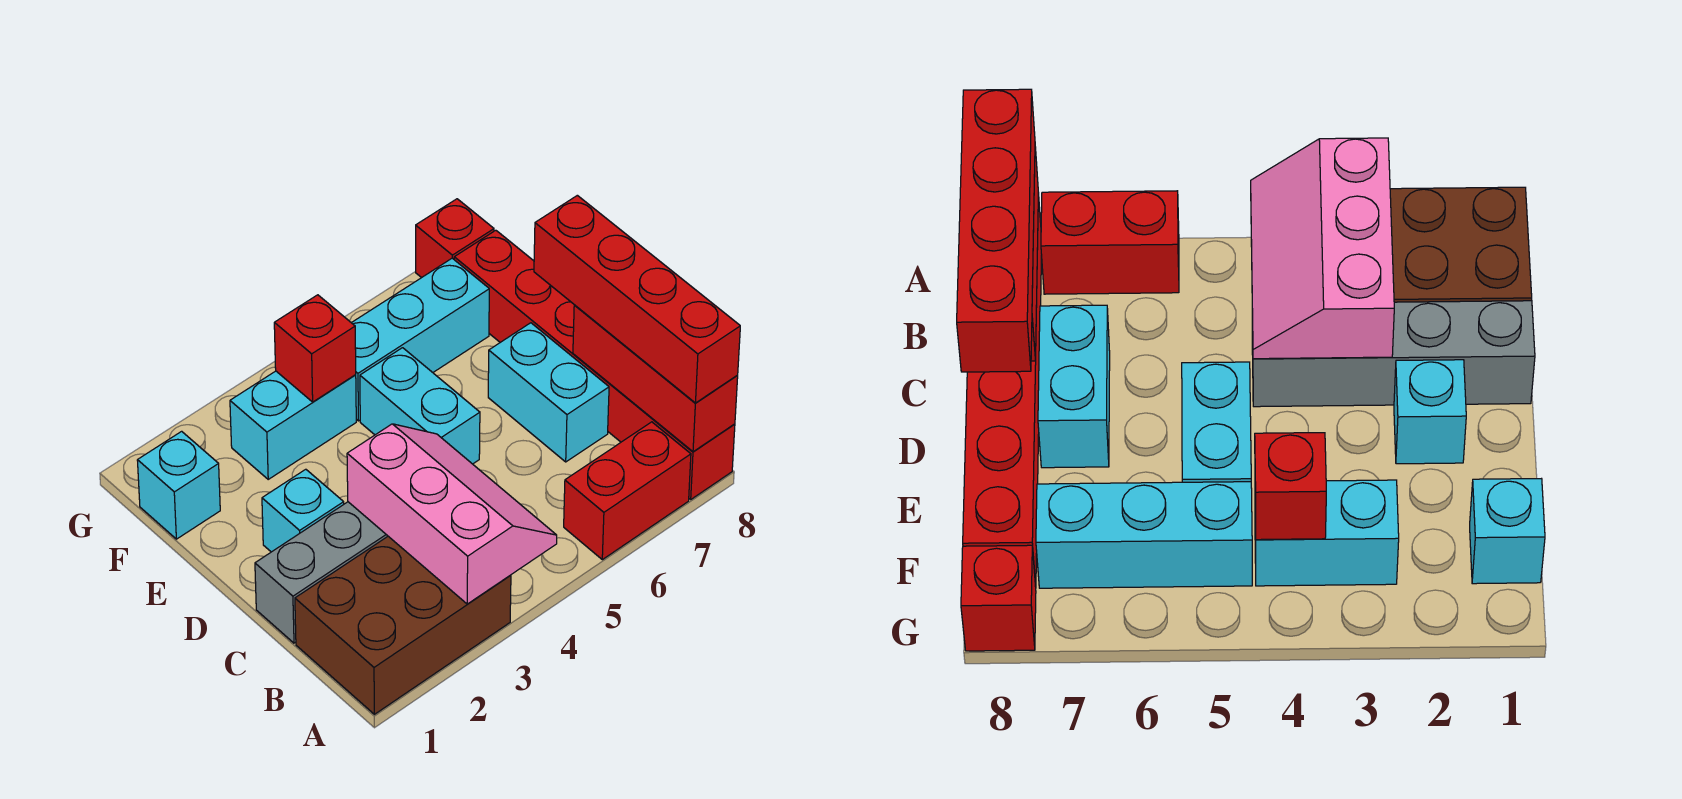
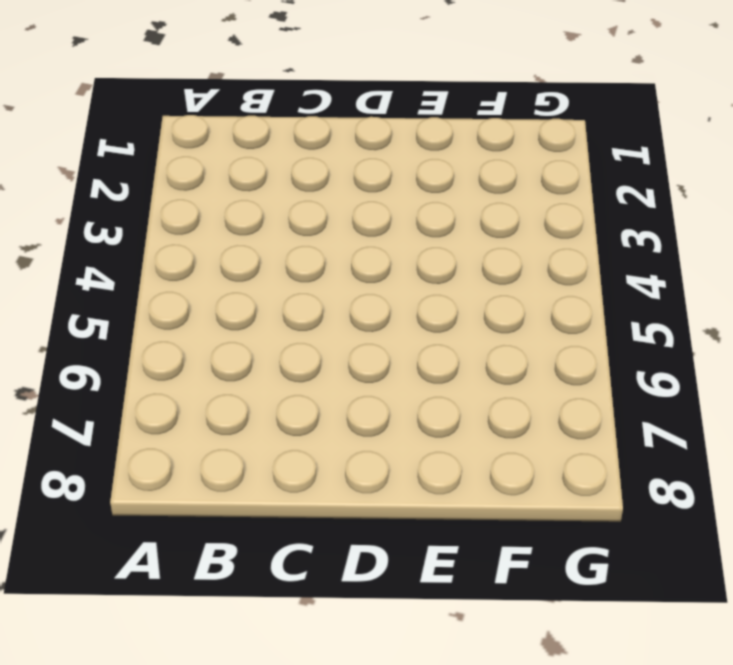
none -> brown brick A1:B3 level 1
none -> red brick A6:A7 level 1
none -> red brick A8:F8 level 1

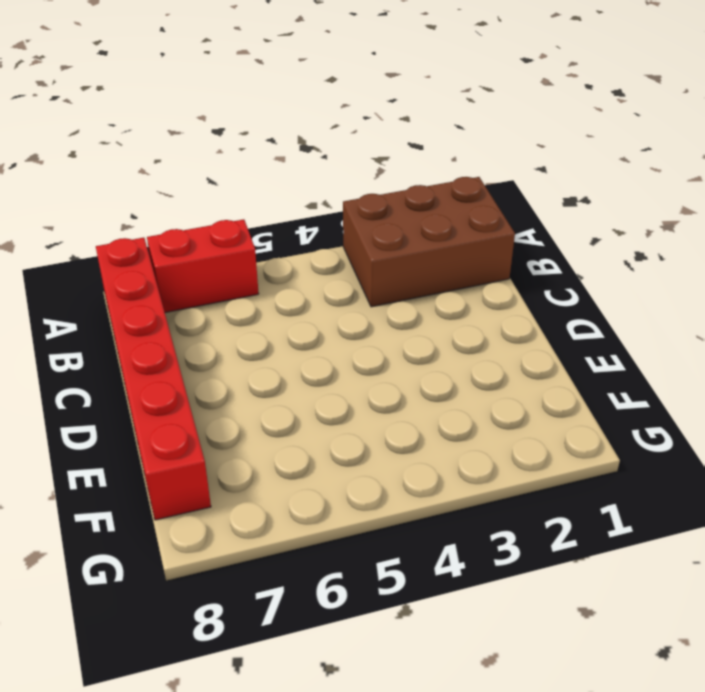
none -> grey brick C1:C4 level 1
none -> cyan brick C7:D7 level 1
none -> cyan brick D2 level 1

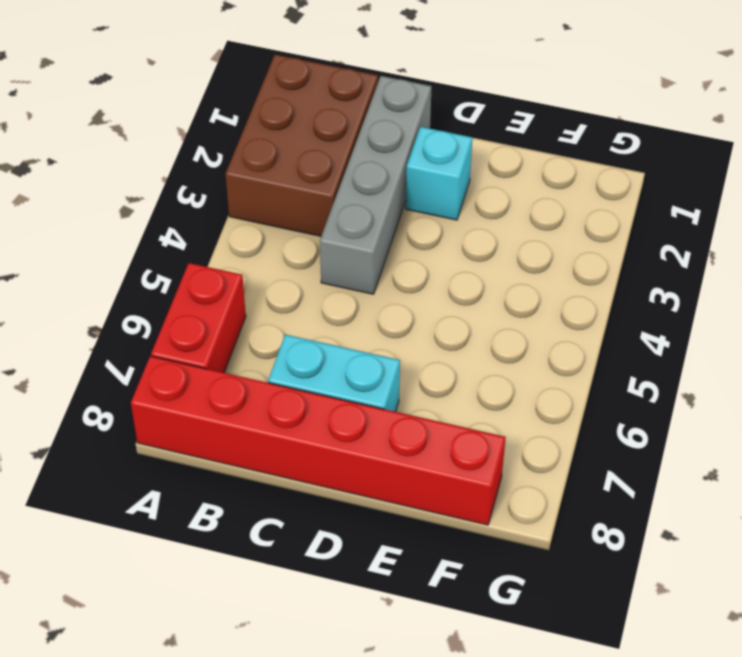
none -> cyan brick D5:E5 level 1
none -> cyan brick F1 level 1
none -> cyan brick F3:F4 level 1

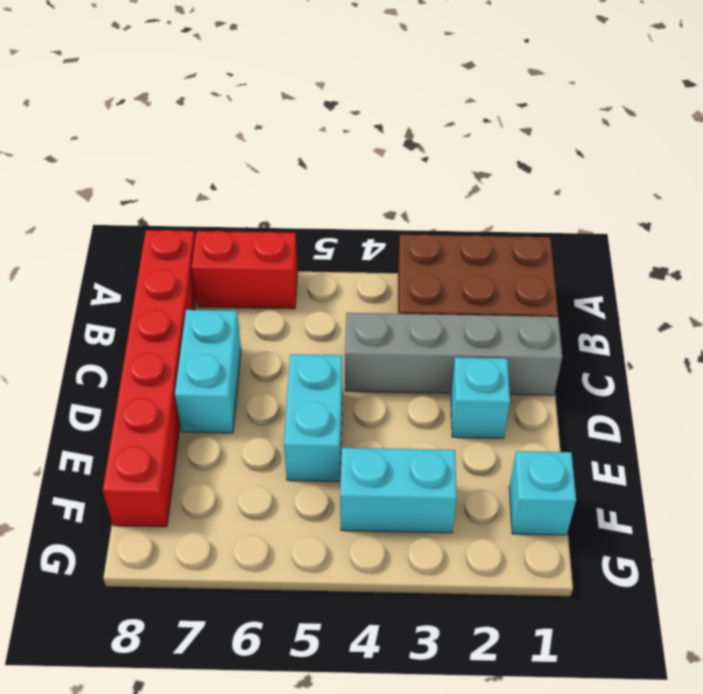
none -> cyan brick F5:F7 level 1
none -> red brick G8 level 1
none -> pink slope A3:C4 level 2 top 3

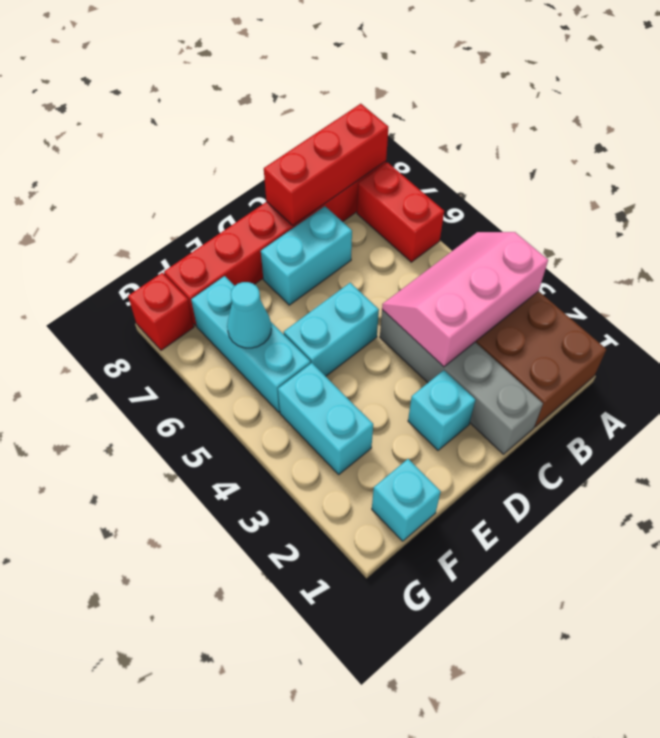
cyan cone F6 level 2 -> none
none -> red brick F4 level 2
none -> red brick A8:D8 level 3

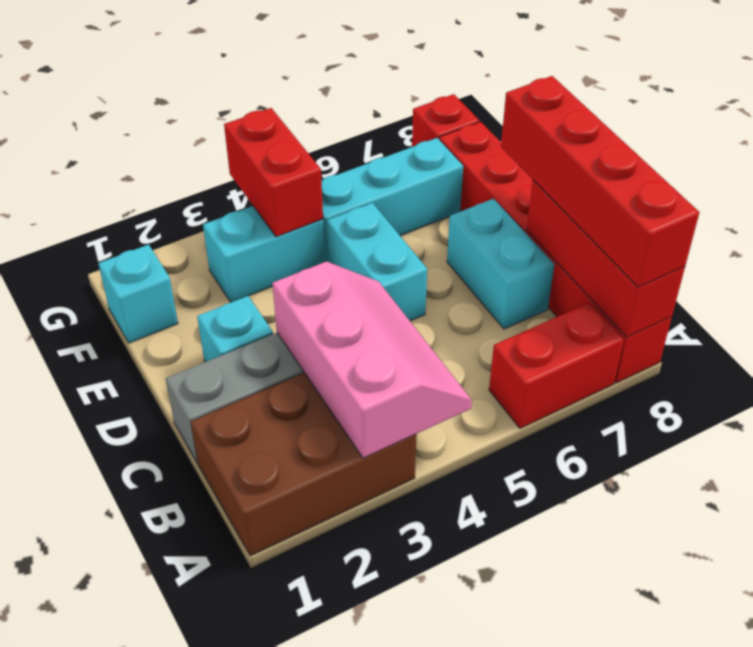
red brick F4:G4 level 2 -> red brick F4 level 2

